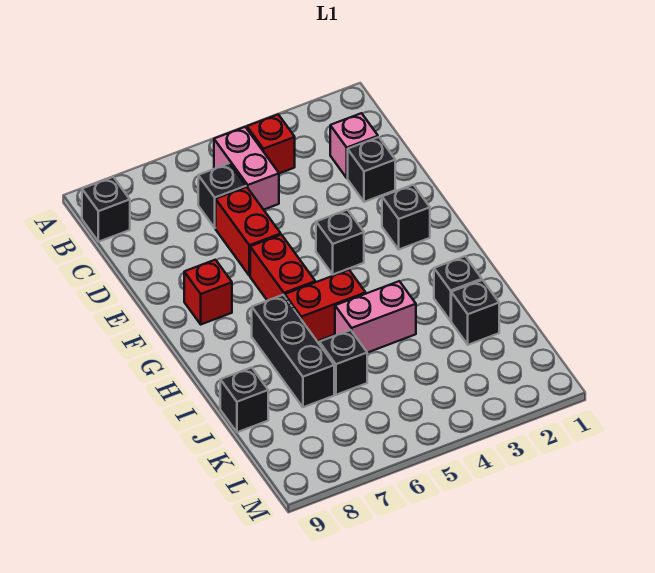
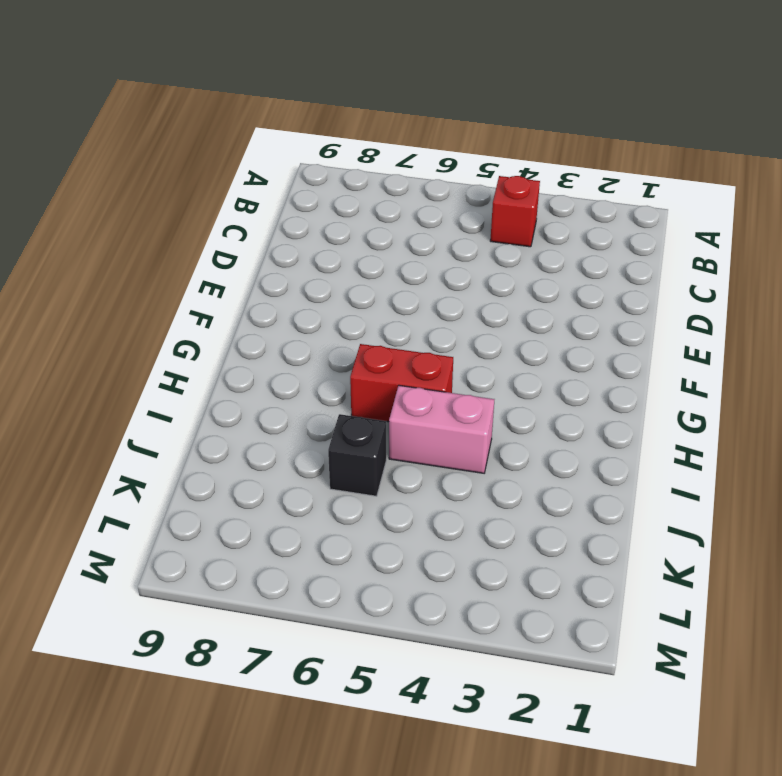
none -> pink brick B5:C5 level 1
none -> black brick B9 level 1
none -> pink brick C2 level 1

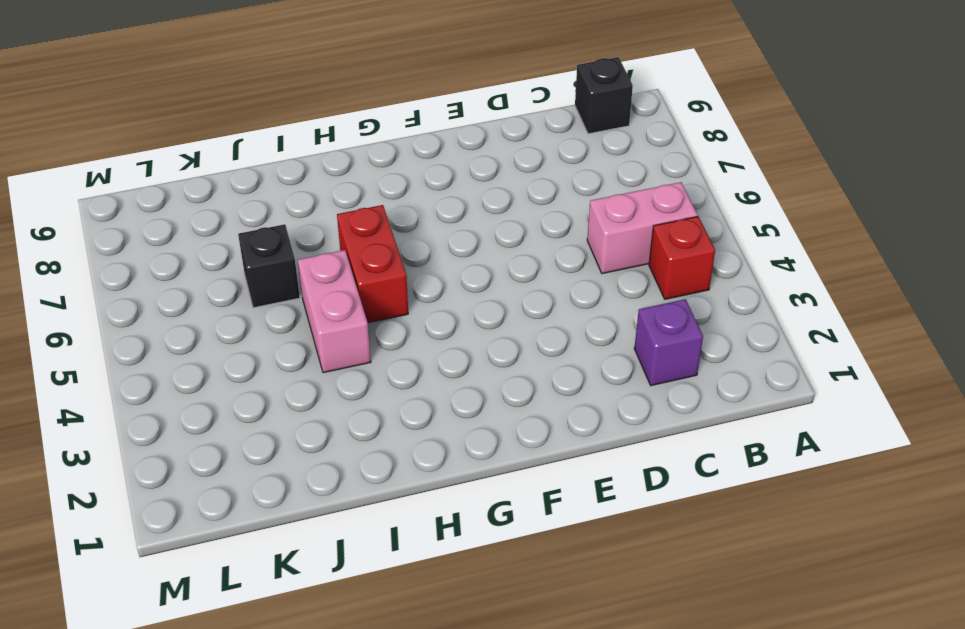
purple brick C2 level 1 -> pink brick C2 level 1
none -> black brick C6 level 1
none -> black brick D2 level 1
none -> red brick D6:E6 level 1

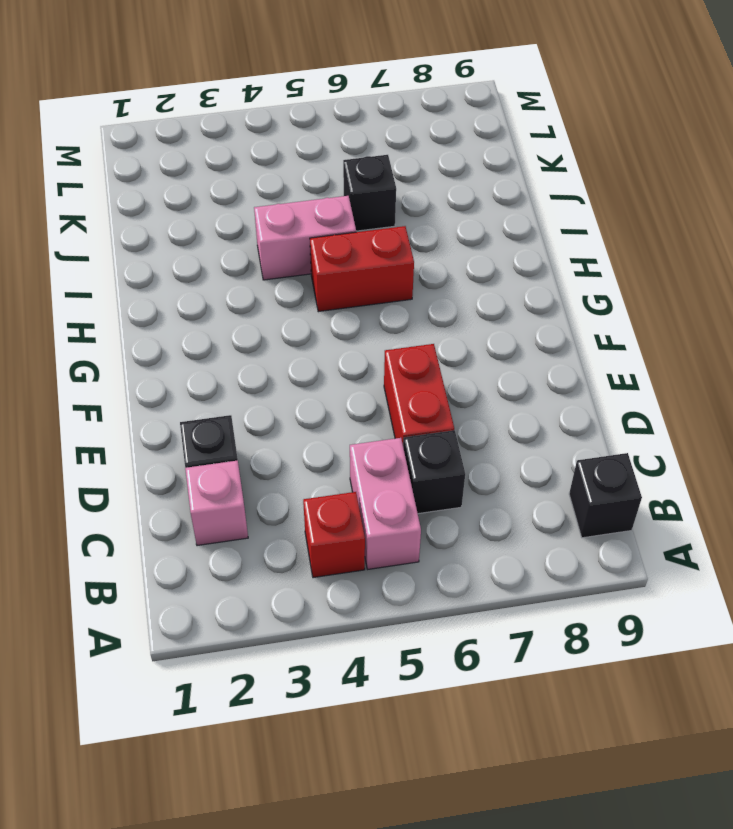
none -> black brick F2 level 1
none -> black brick F4 level 1
none -> red brick F6:G6 level 1

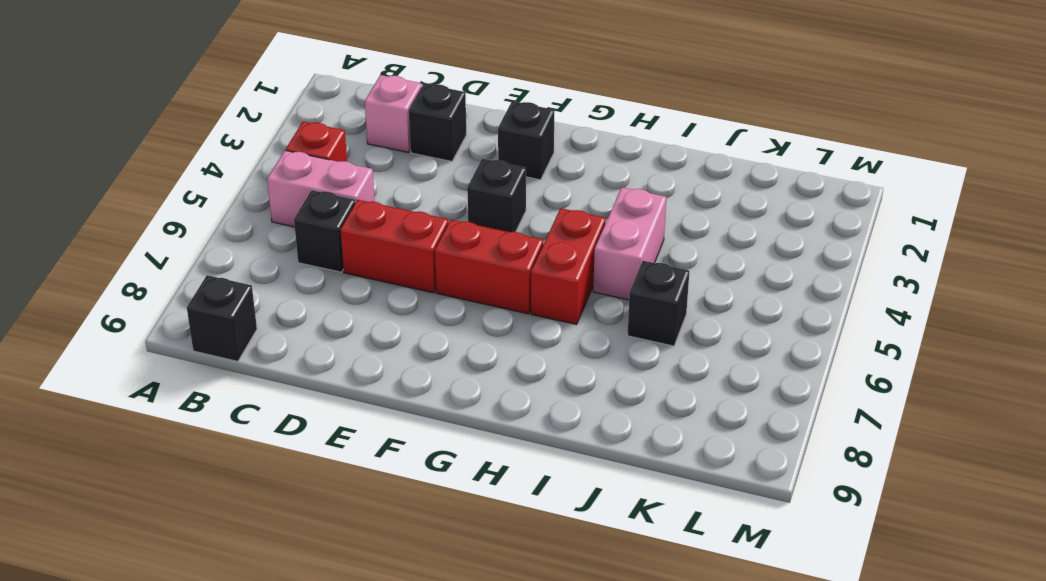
none -> red brick F8 level 1
none -> black brick H7:J7 level 1
none -> black brick I2 level 1

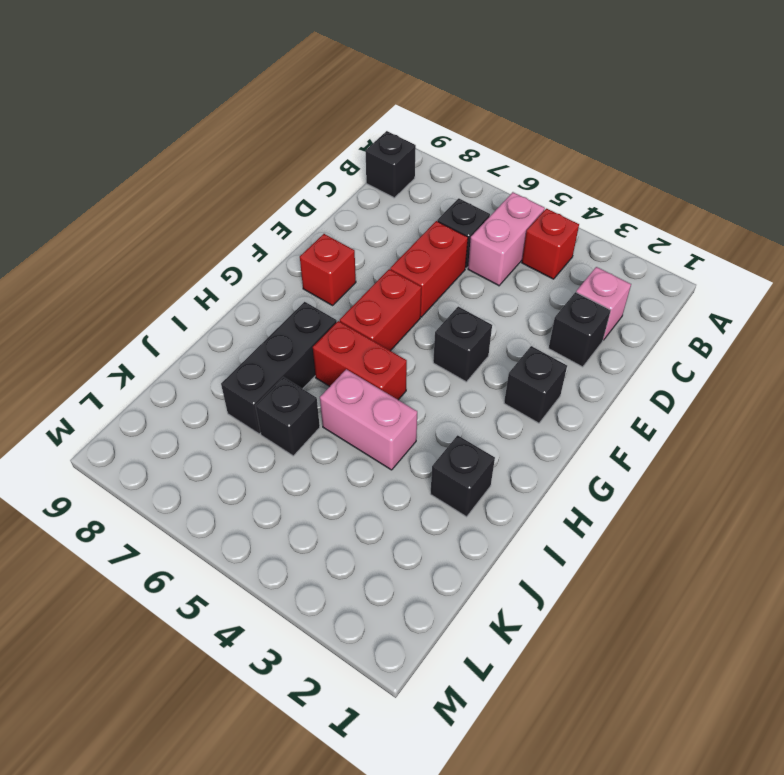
none -> black brick J2 level 1
none -> black brick J9 level 1

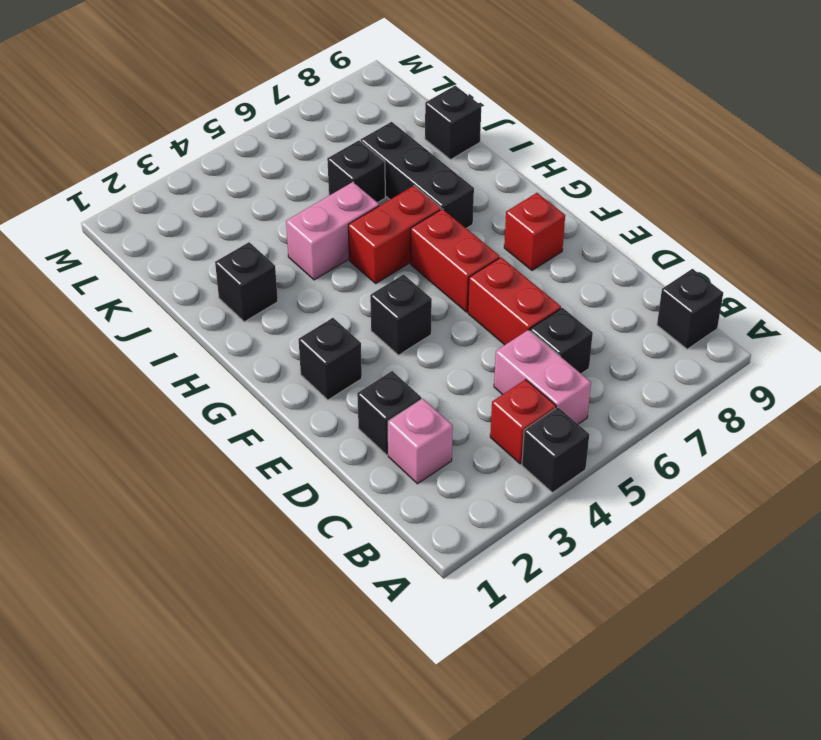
black brick A4 level 1 -> black brick J2 level 1

